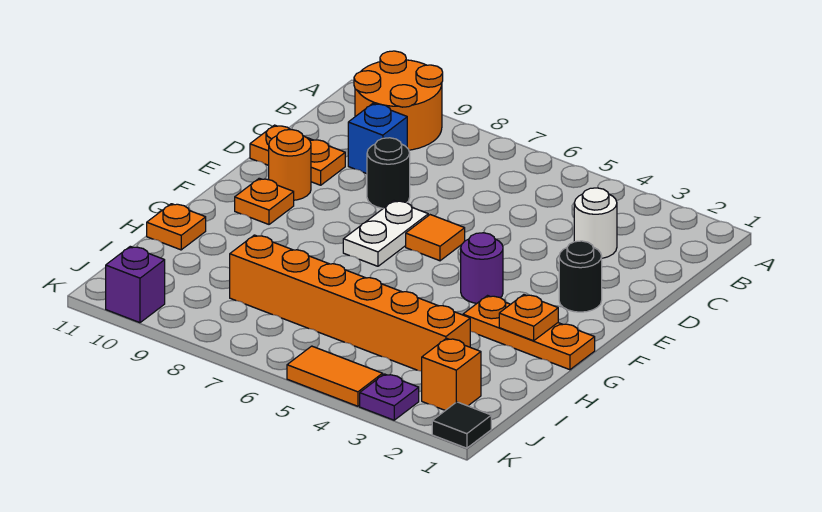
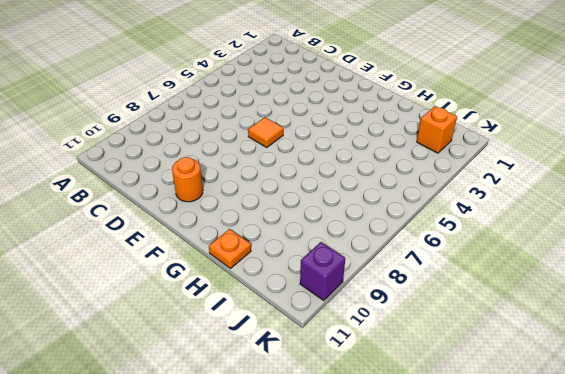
none -> orange round brick A9:B10 level 1
none -> white round brick C3 level 1
none -> blue brick C9 level 1

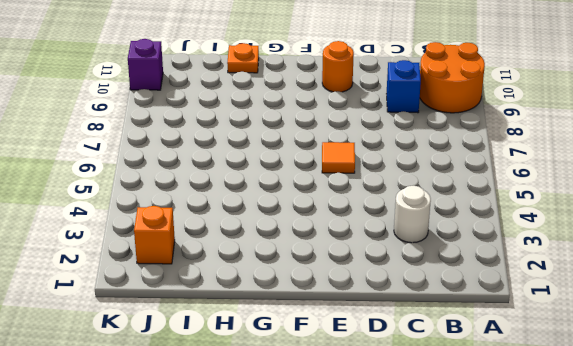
none -> black round brick D8 level 1
none -> orange plate D10:D11 level 1
none -> black round brick E2 level 1

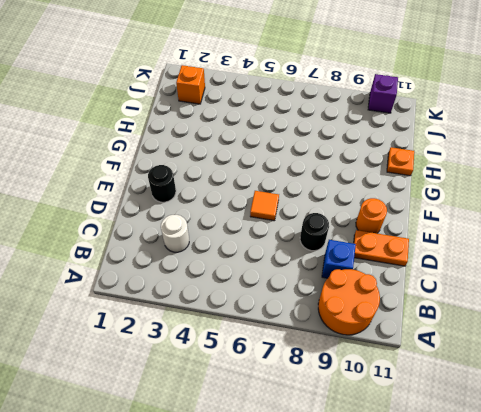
none -> white plate E7:F7 level 1
none -> purple round brick F4 level 1
none -> orange plate F10 level 1

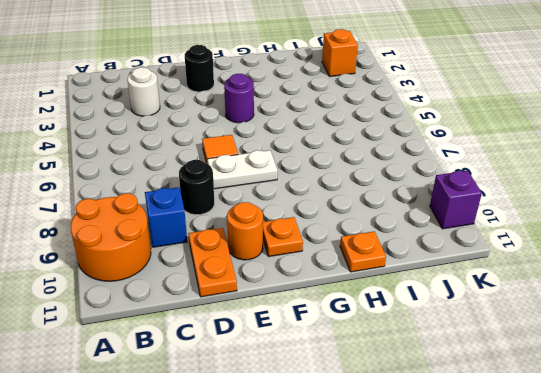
none -> orange plate G1:G3 level 1
none -> orange brick I3:I8 level 1
none -> black tile K1 level 1

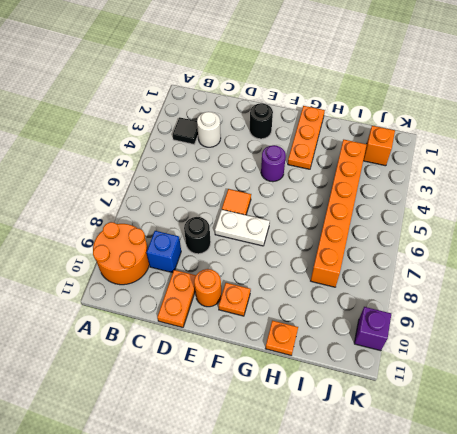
black tile B3 level 1 -> black tile K1 level 1
none -> purple plate K3 level 1
none -> orange tile K4:K5 level 1
none -> orange plate G2 level 2

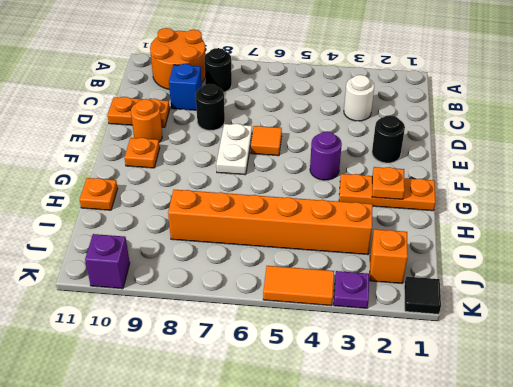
black round brick B8 level 1 -> none

